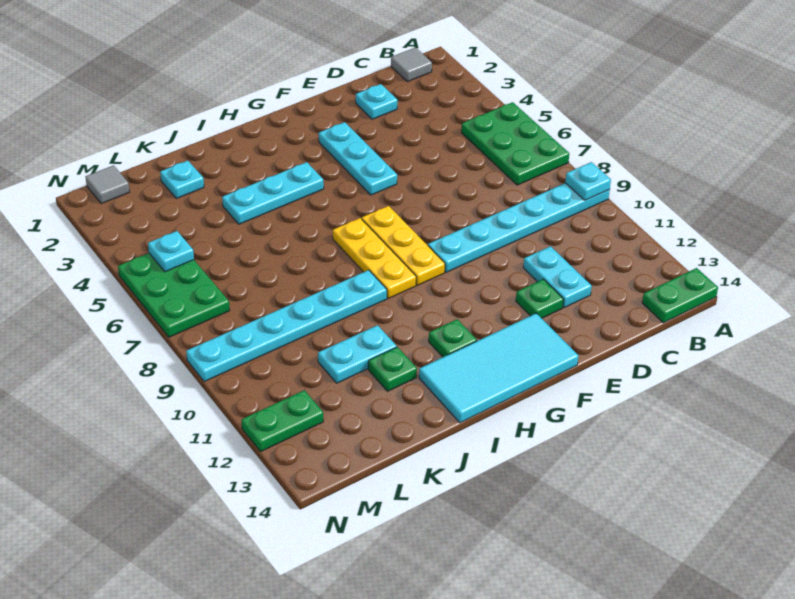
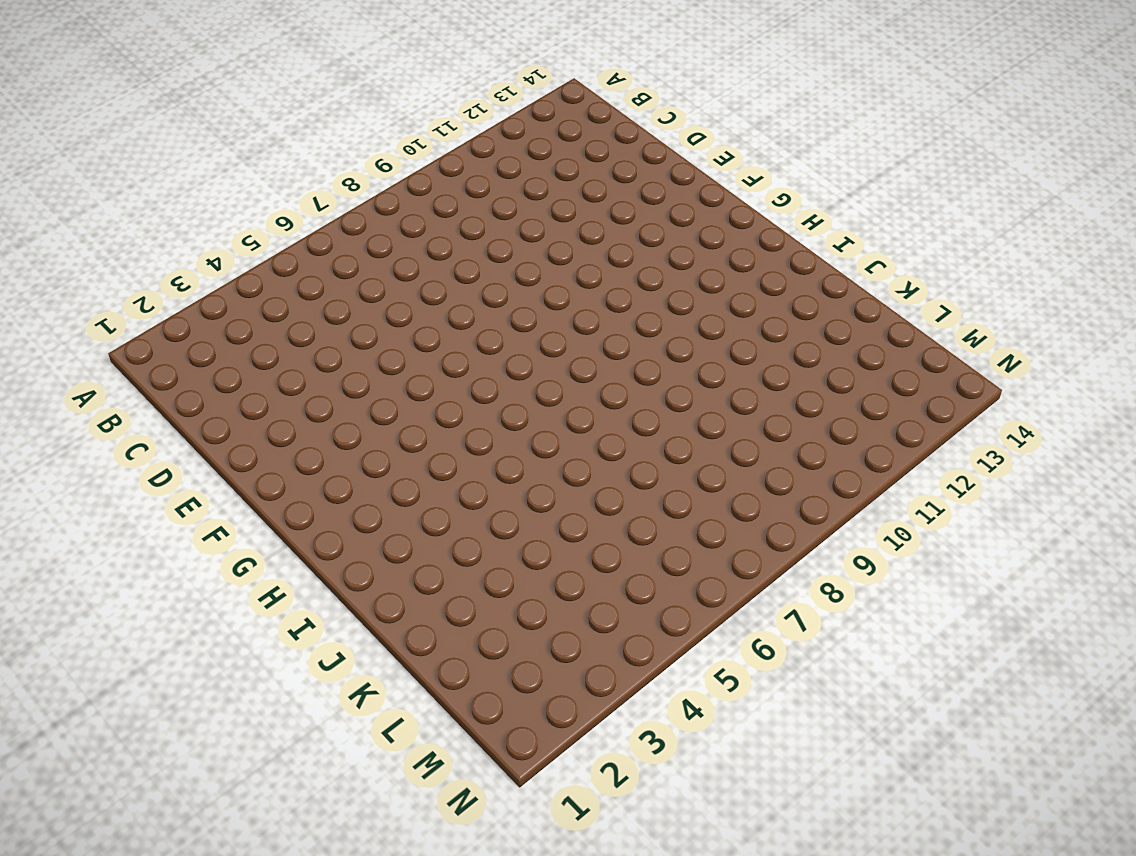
none -> green plate A5:B7 level 1
none -> cyan plate A9:F9 level 1
none -> green plate A14:B14 level 1

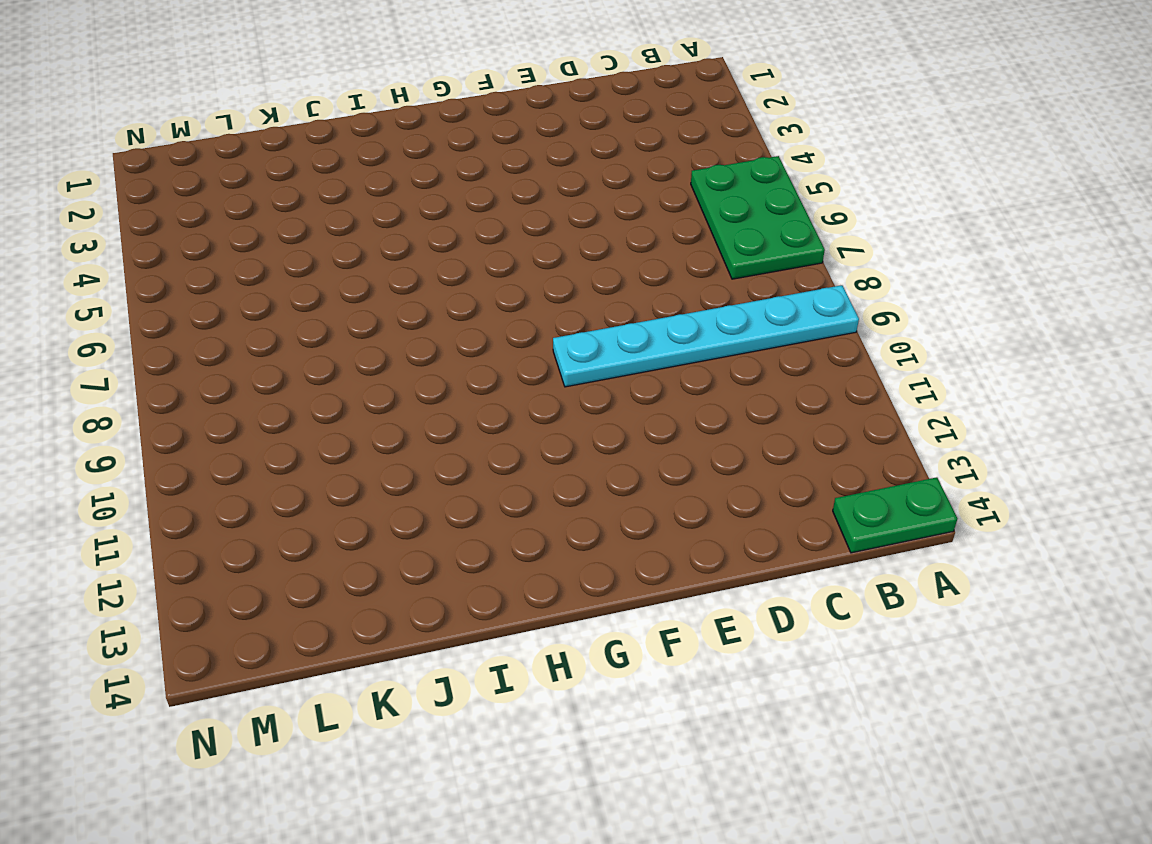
none -> grey tile B1 level 1
none -> cyan plate D2 level 1
none -> cyan plate D11:D12 level 1

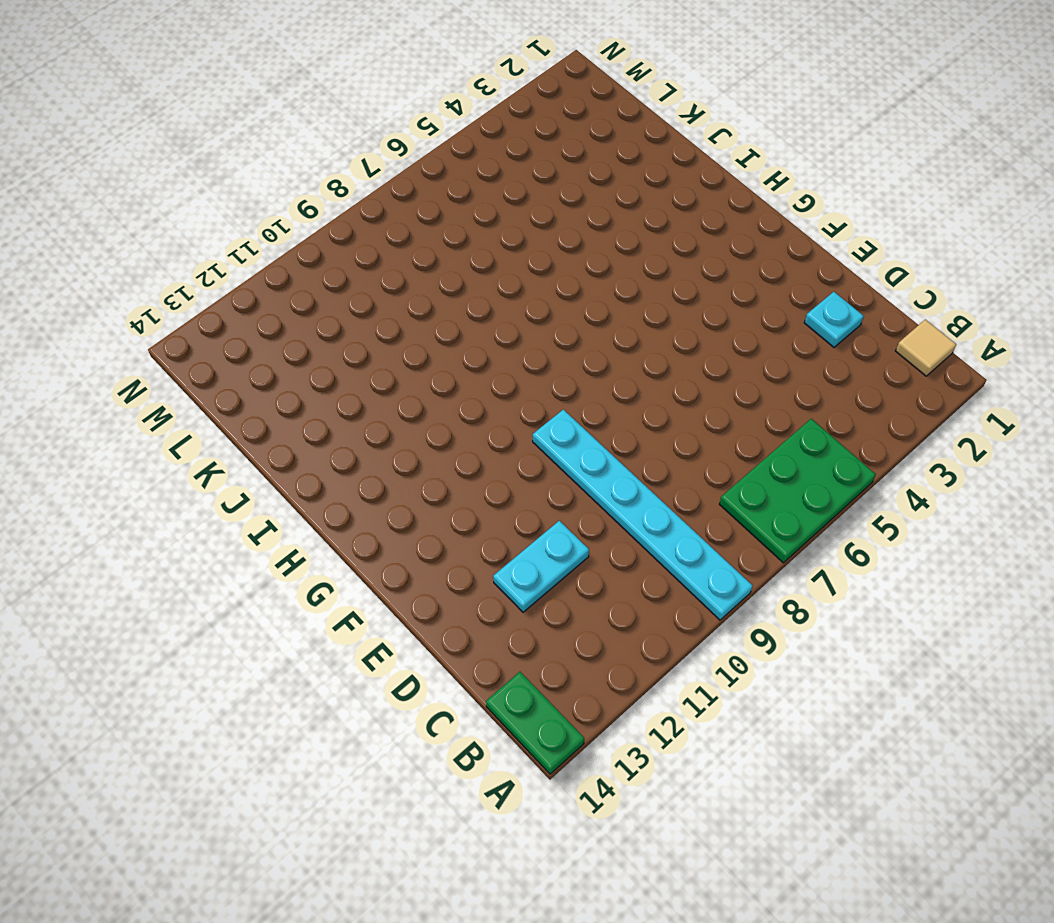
tan tile B1 level 1 -> grey tile B1 level 1
none -> green plate E12 level 1
none -> cyan plate F3:F5 level 1
none -> cyan tile F13:I14 level 1

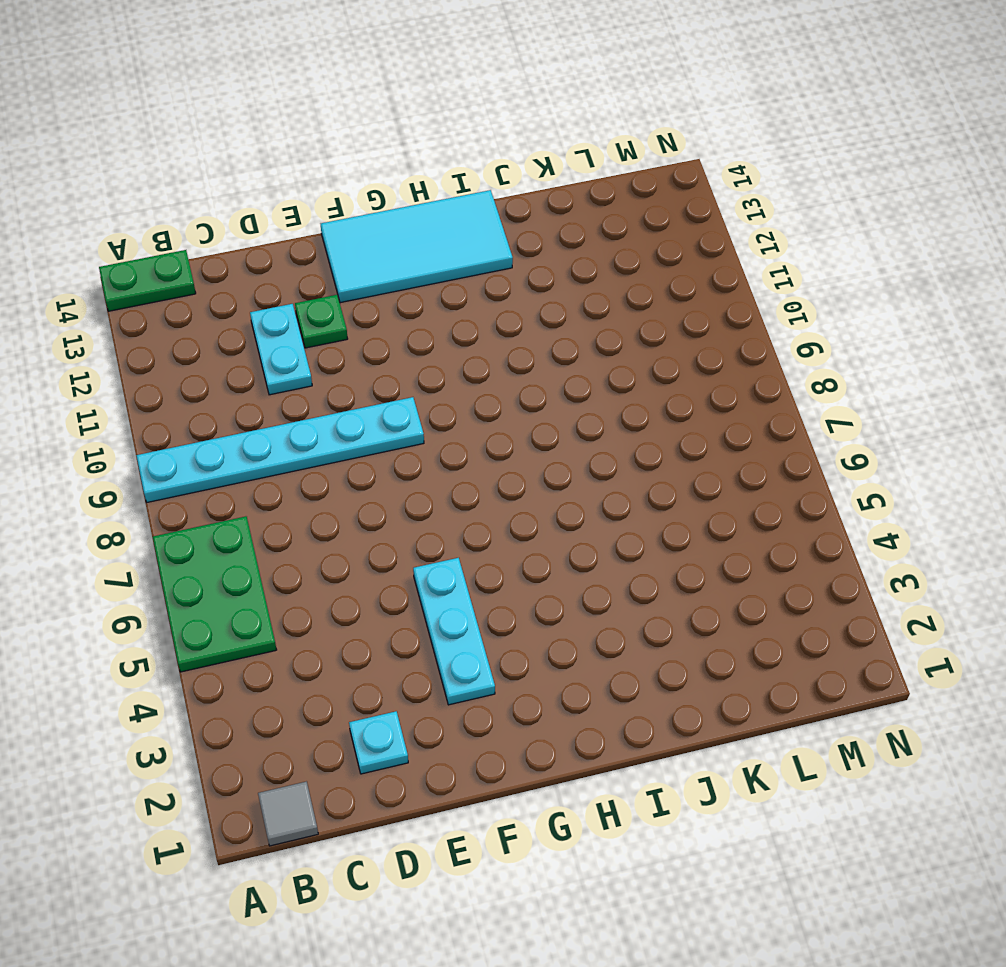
none -> yellow plate G7:G9 level 1
none -> cyan plate H4:J4 level 1
none -> yellow plate H7:H9 level 1

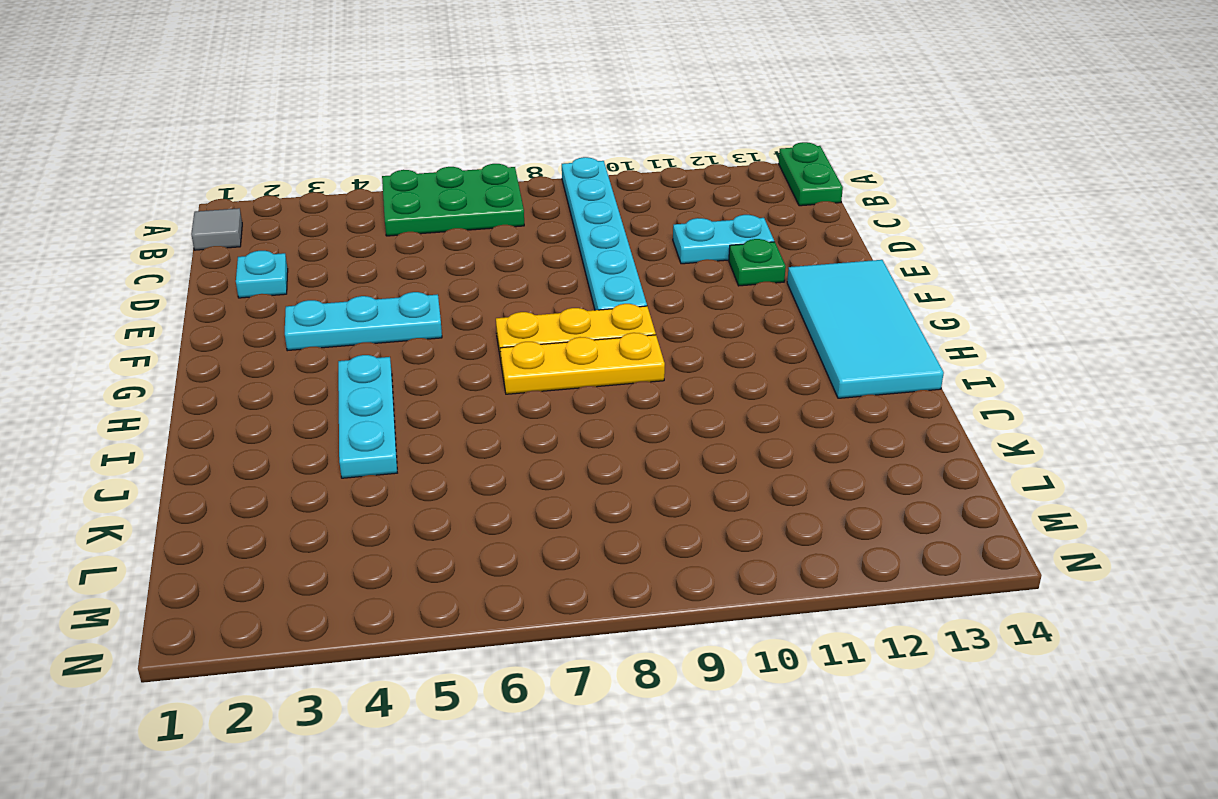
none -> green plate H12 level 1
none -> cyan plate I9:N9 level 1
none -> cyan plate J11:K11 level 1

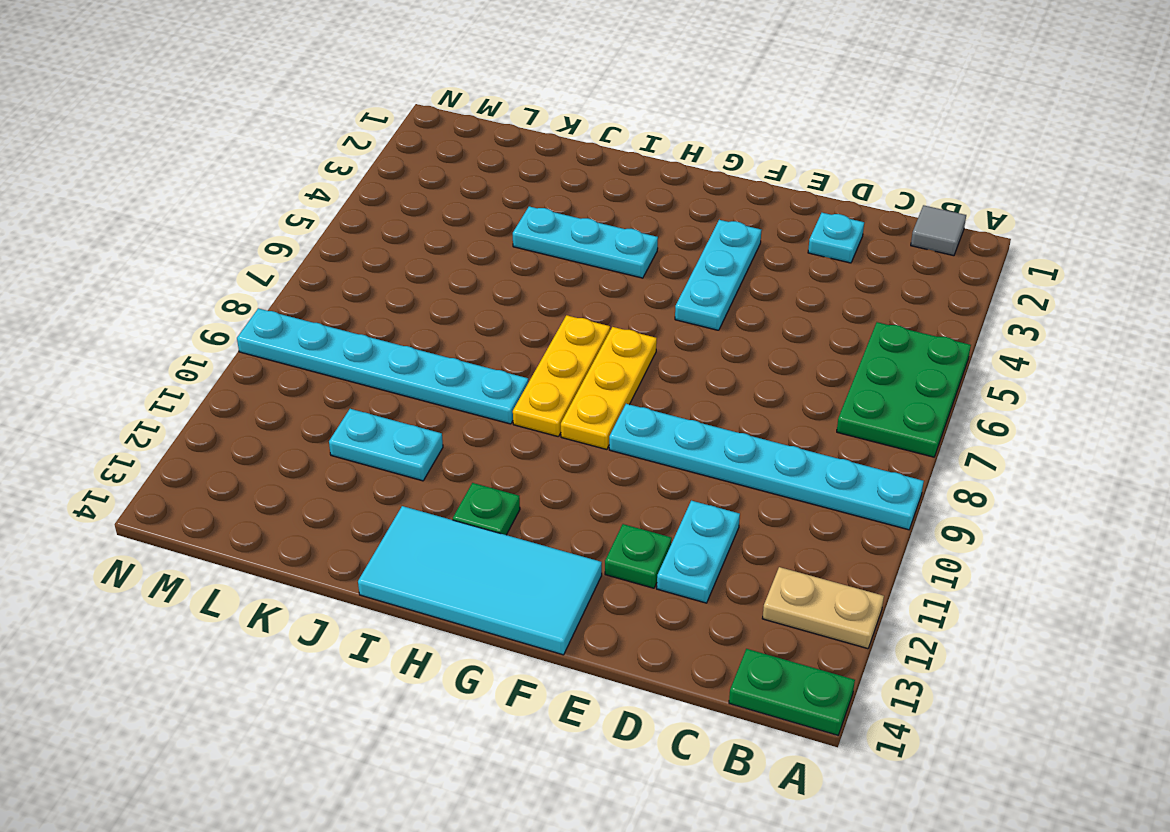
tan plate A12:B12 level 1 -> none
none -> green plate J12 level 1
none -> cyan plate K2 level 1
none -> grey tile M1 level 1

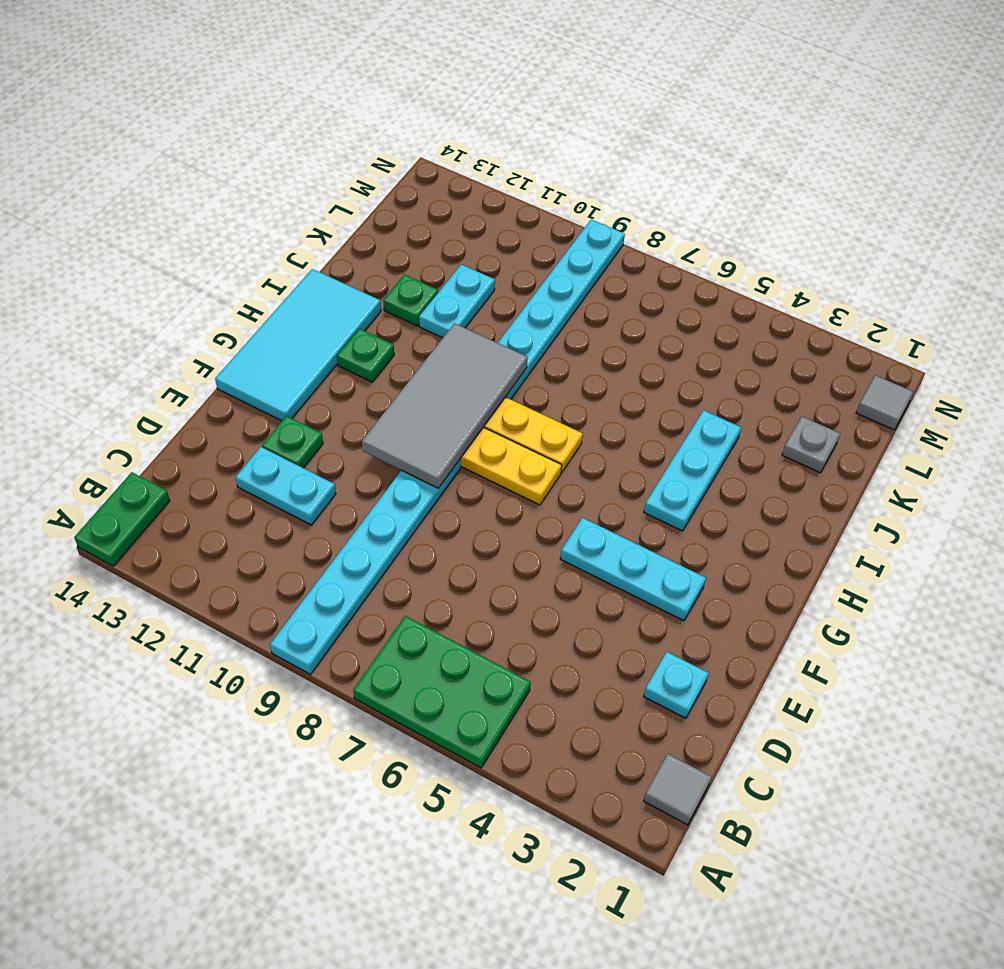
grey tile F9:I10 level 2 -> none
grey plate K2 level 1 -> cyan plate K2 level 1
none -> green plate M5:N7 level 1
none -> green plate M12:N12 level 1
none -> cyan plate A9 level 2

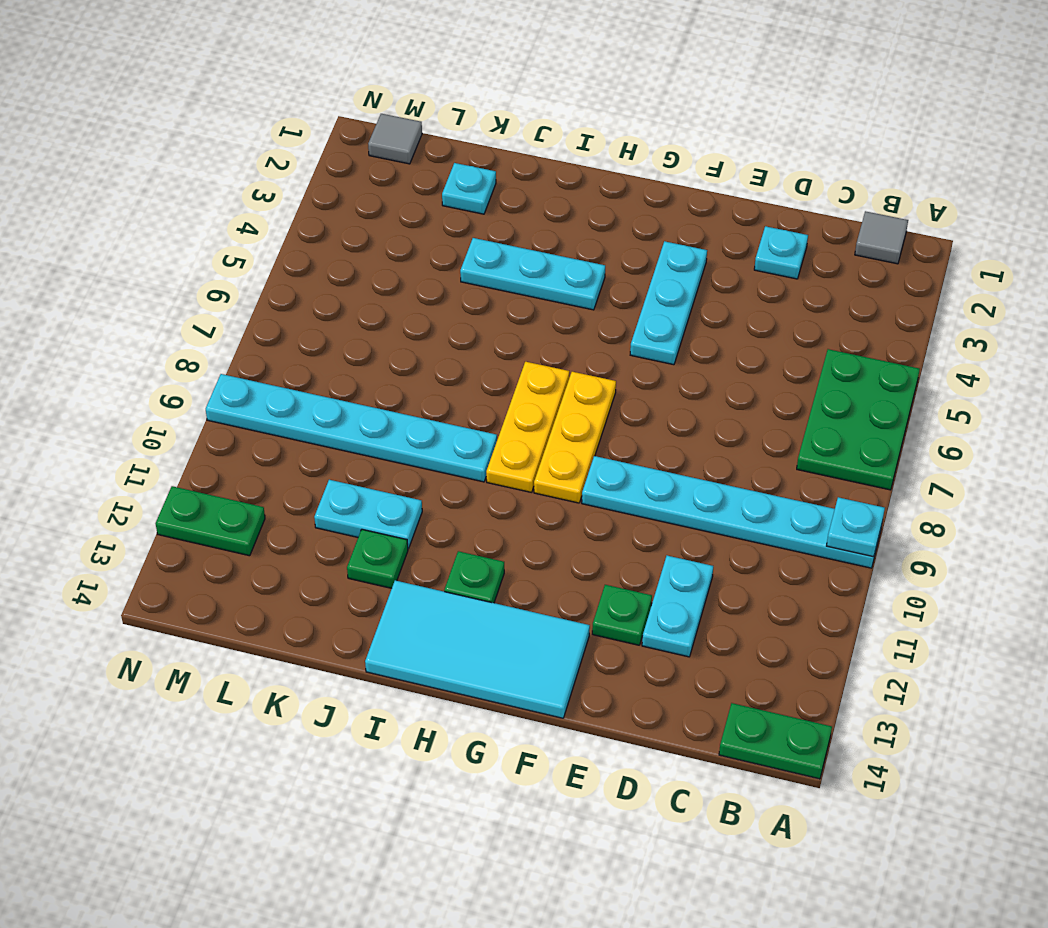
none -> green plate M5:N7 level 1
none -> cyan plate M5 level 2

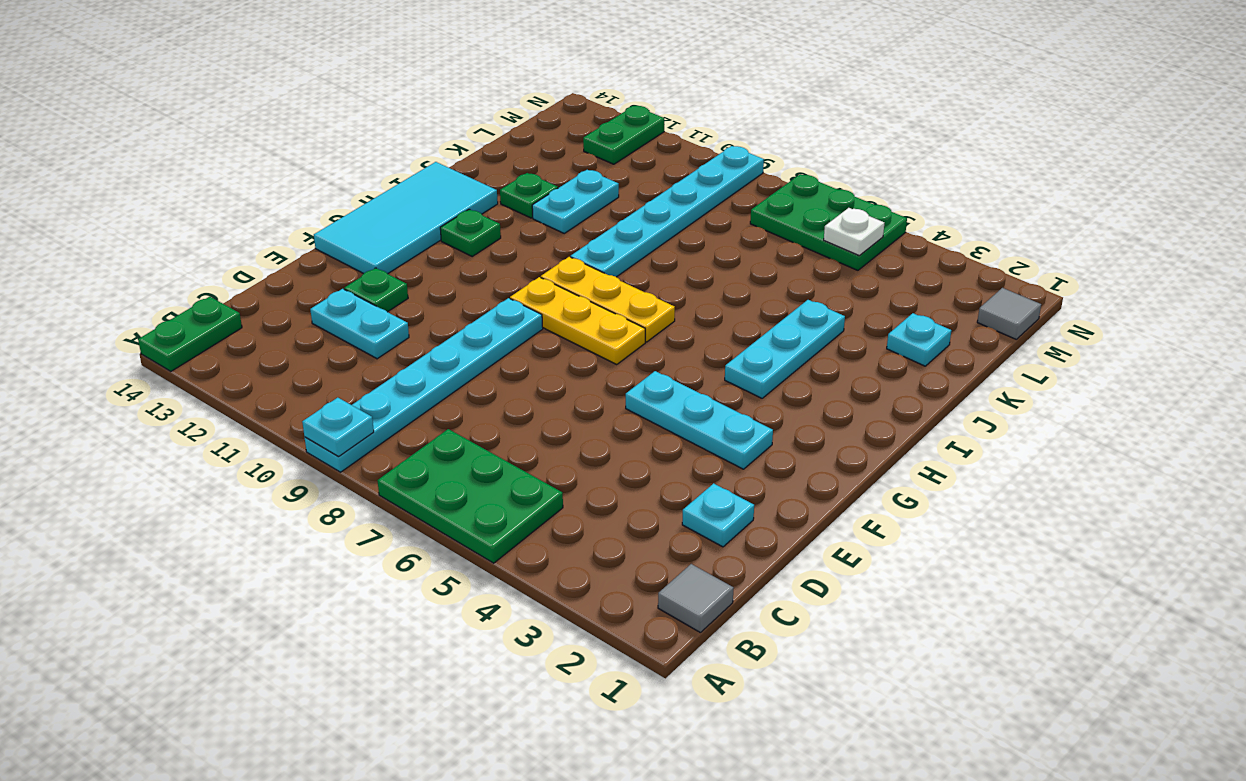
white plate M5 level 2 -> cyan plate M5 level 2

